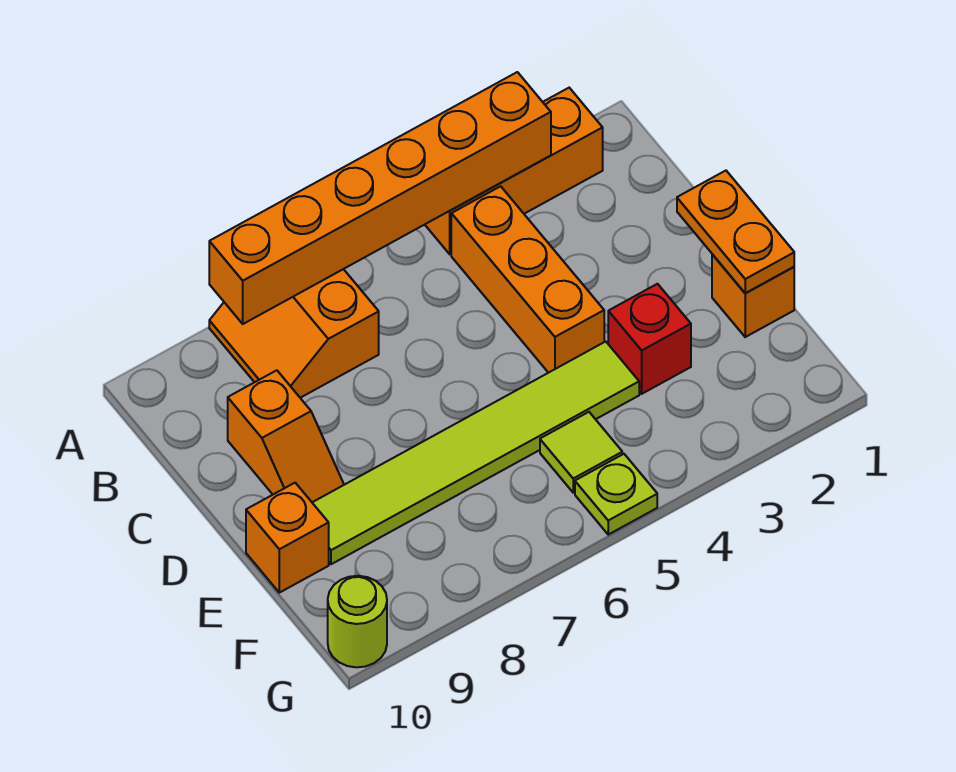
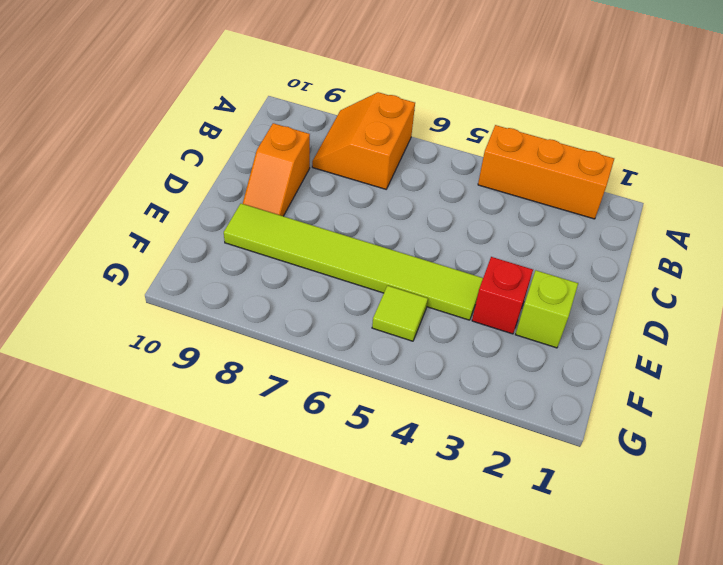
lime brick E2 level 1 -> none
none -> orange brick B4:D4 level 1
none -> orange brick E1 level 1
none -> orange brick E10 level 1

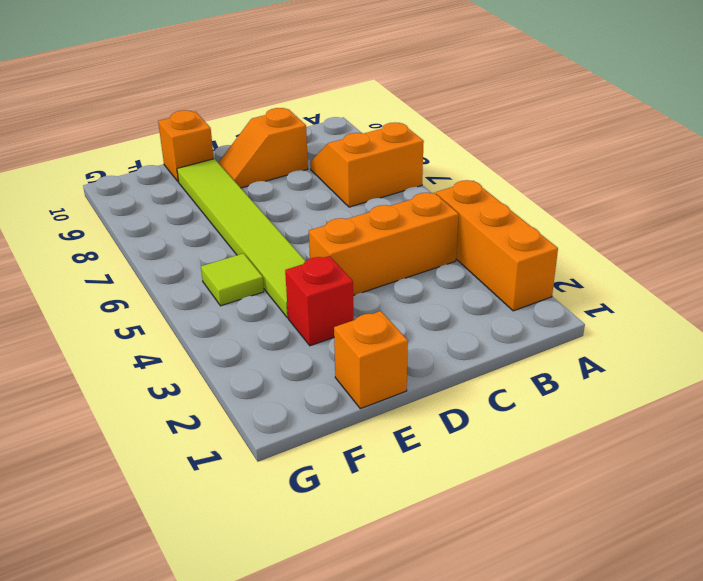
none -> lime plate G5 level 1
none -> lime round brick G10 level 1
none -> orange brick A3:A8 level 2

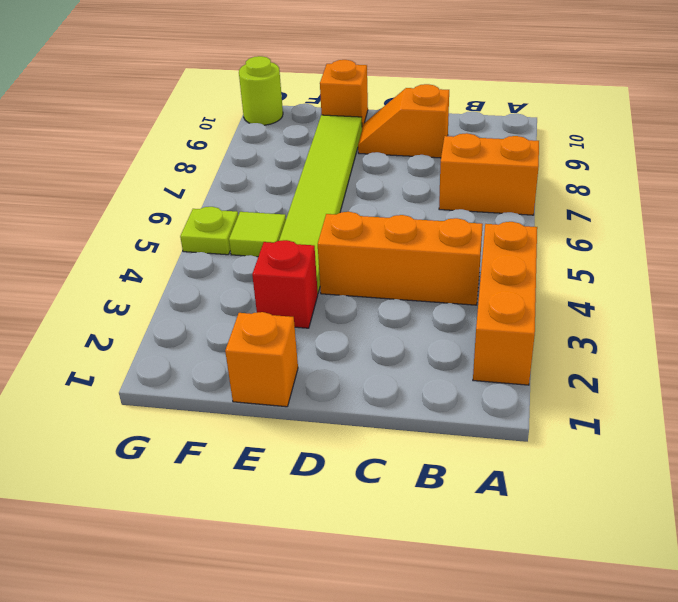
none -> orange brick A3:A8 level 2
none -> orange plate D1:E1 level 2

